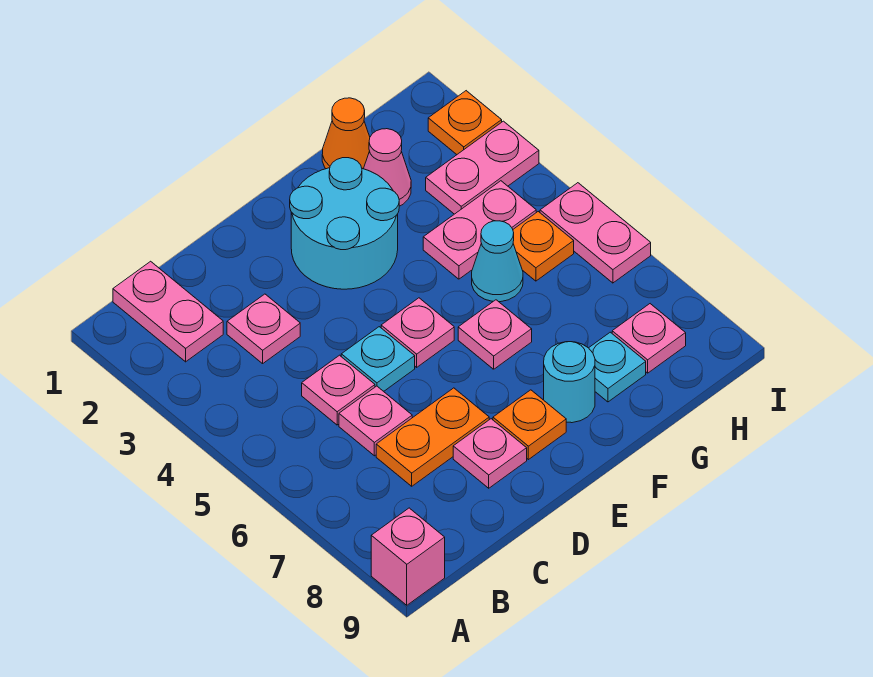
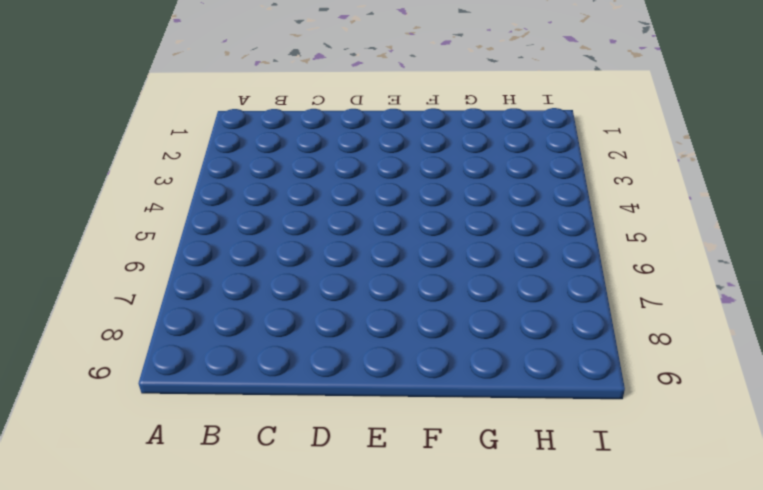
none -> pink brick A9 level 1
none -> pink plate B1:B2 level 1
none -> pink plate C3 level 1

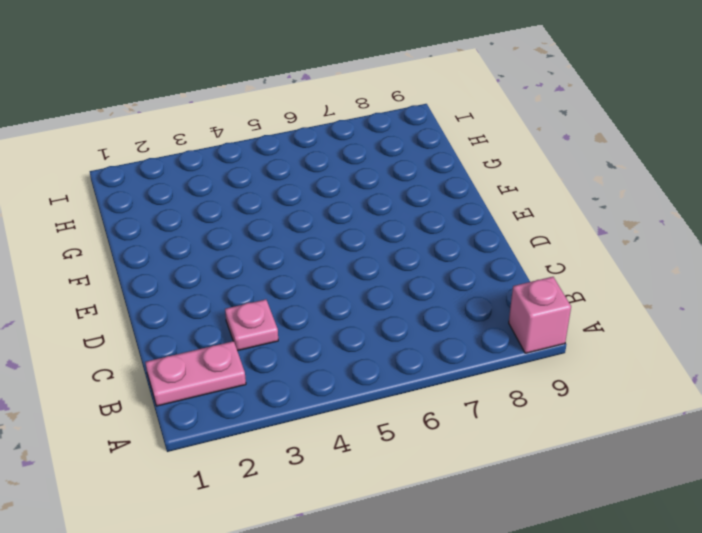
none -> pink plate C5 level 1
none -> pink plate C6 level 1
none -> orange plate C7:D7 level 1

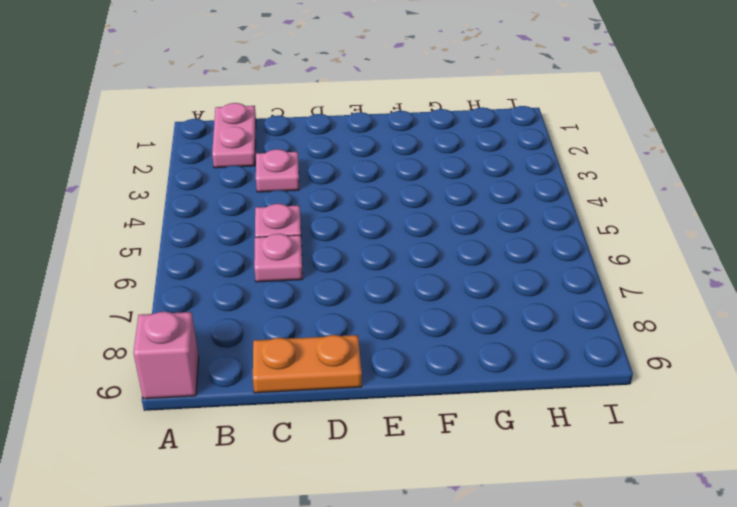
orange plate C9:D9 level 1 -> orange plate C7:D7 level 1
none -> cyan plate D5 level 1
none -> pink plate D8 level 1
none -> cyan round brick E2:F3 level 1

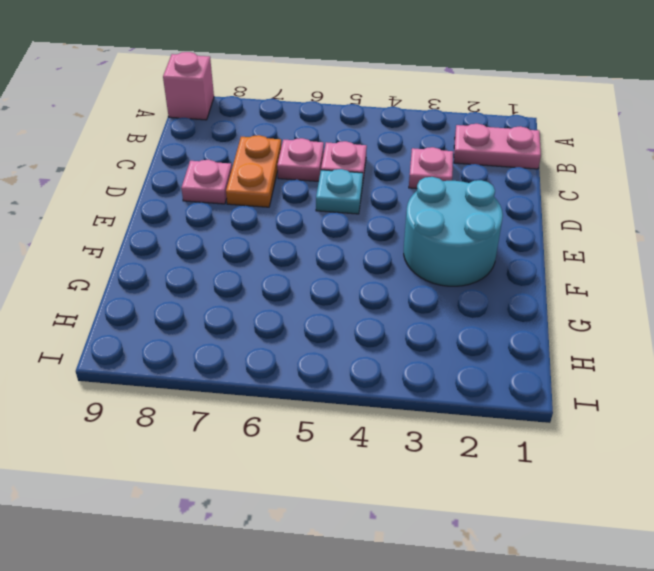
none -> pink plate E5 level 1
none -> orange plate E8 level 1
none -> pink plate F6 level 1

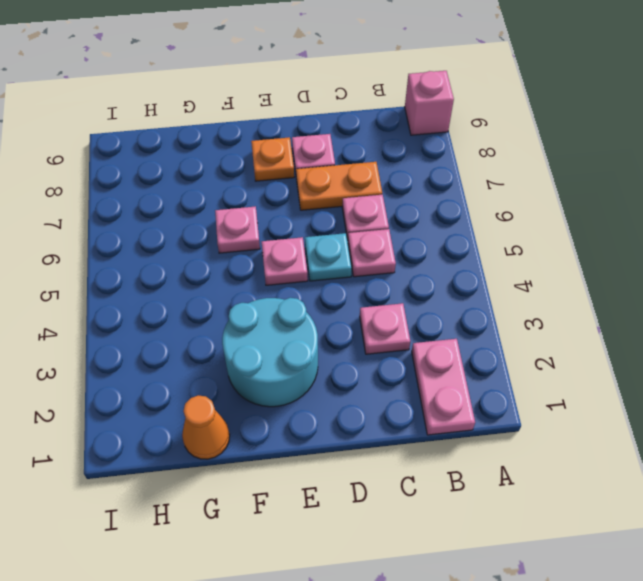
none -> cyan round brick F8 level 1
none -> pink cone G2 level 1
none -> pink plate G4:H4 level 1

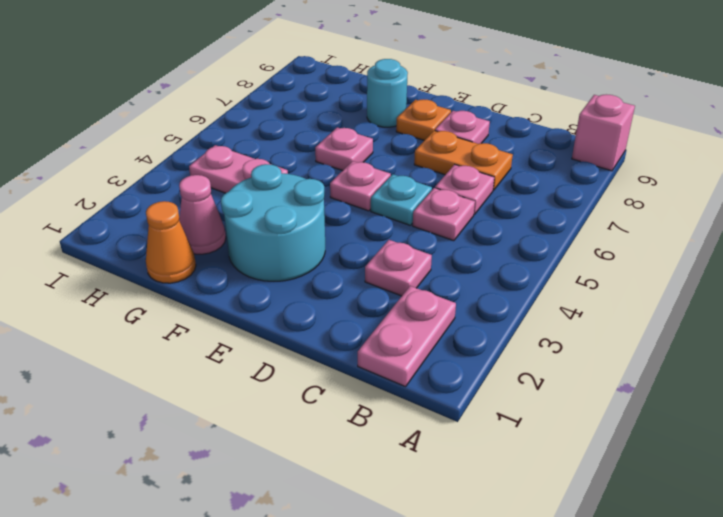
none -> cyan cone G5 level 1
none -> cyan plate G8 level 1
none -> pink plate H3:I3 level 1

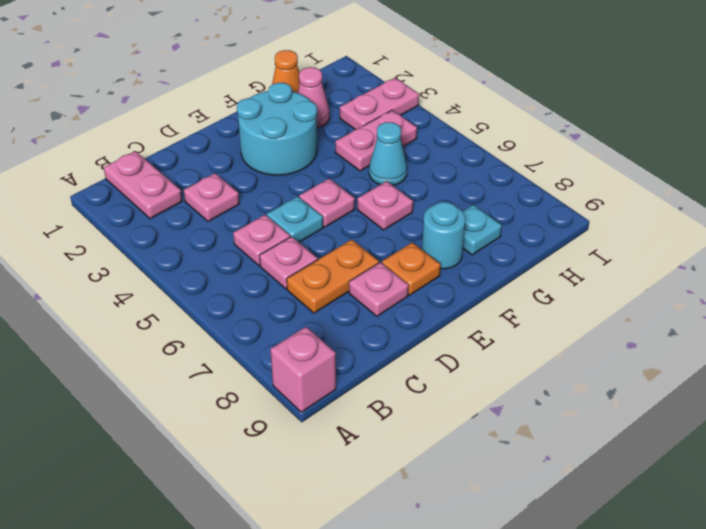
none -> orange plate H5 level 1
none -> pink plate H8 level 1
none -> orange plate I2 level 1

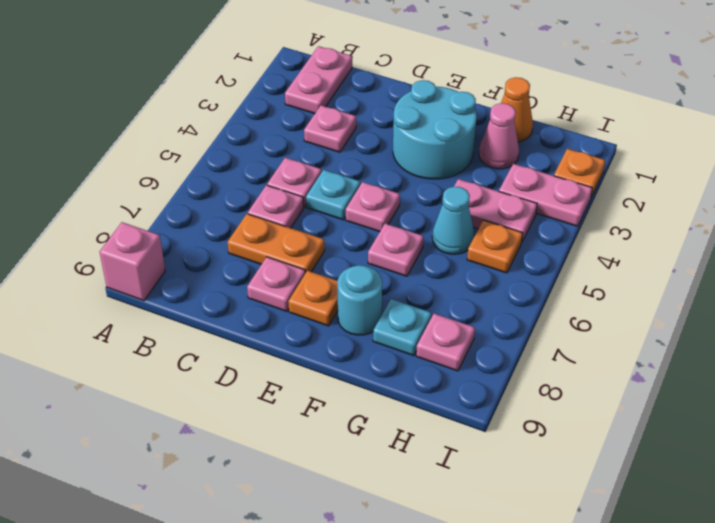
none -> pink plate I5:I6 level 1

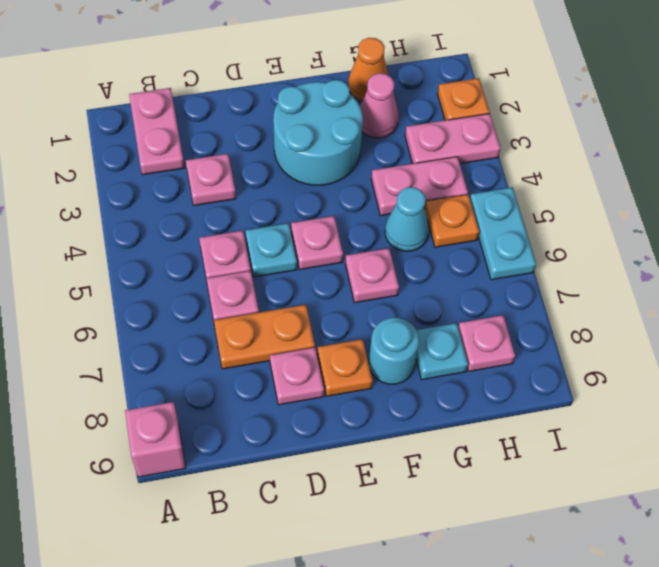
cyan plate I5:I6 level 1 -> pink plate I5:I6 level 1

